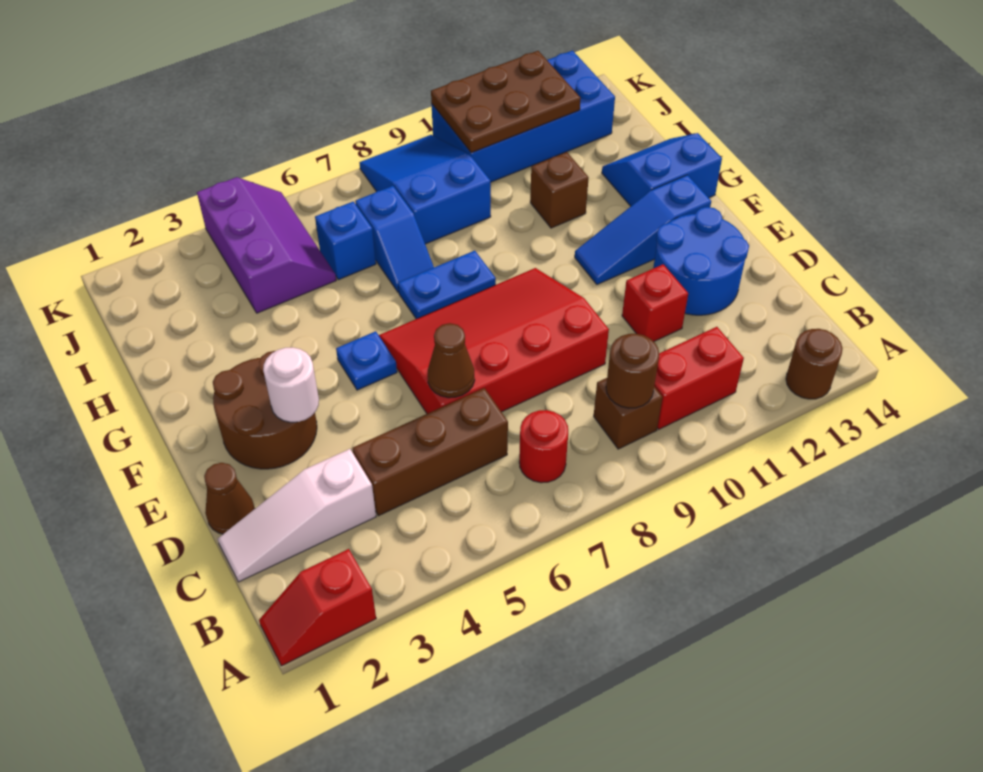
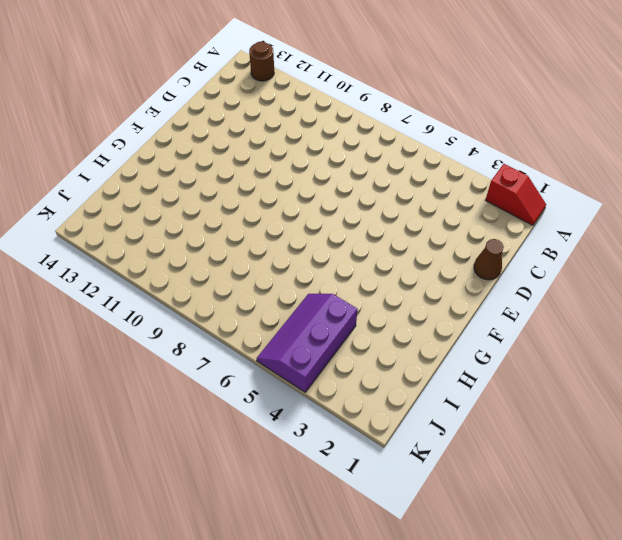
none -> red round brick B7 level 1
none -> brown brick B9 level 1
none -> red brick B10:B11 level 1

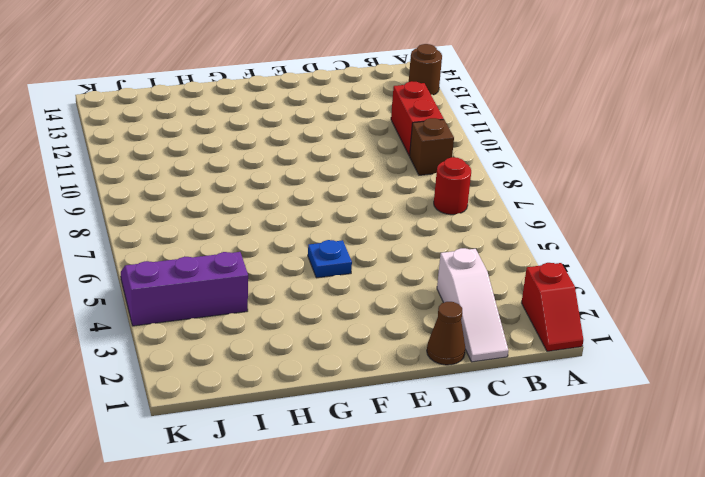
none -> brown brick C4:C6 level 1
none -> red slope D6:F9 level 1 top D
none -> red brick D11 level 1

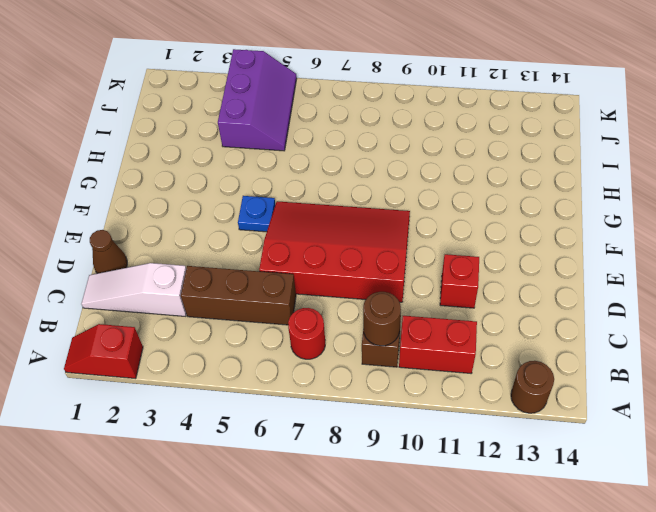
none -> blue round brick D12:E13 level 1
none -> brown round brick E2:F3 level 1
none -> blue slope F11:F13 level 1 top 13

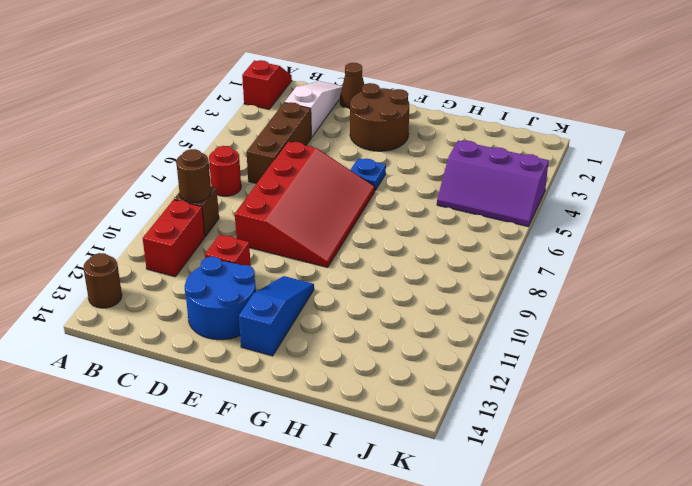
none -> blue plate G7:G8 level 1
none -> blue slope G13:H14 level 1 top G
none -> blue slope H7:I7 level 1 top I

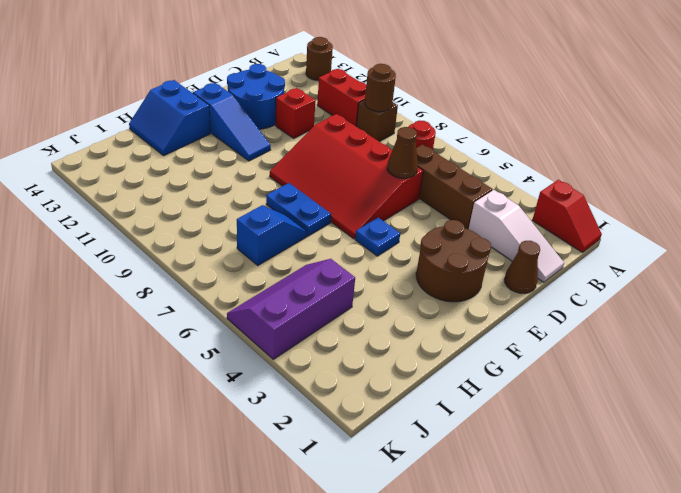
none -> brown brick H11 level 1
none -> blue brick I6 level 1
none -> blue slope I8:K9 level 1 top I

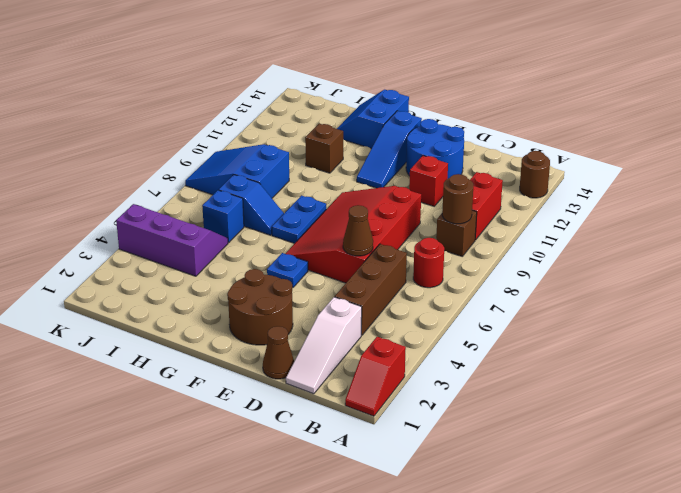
none -> blue brick J10:K13 level 1
none -> white round brick E3 level 2
none -> brown plate J10:K12 level 2

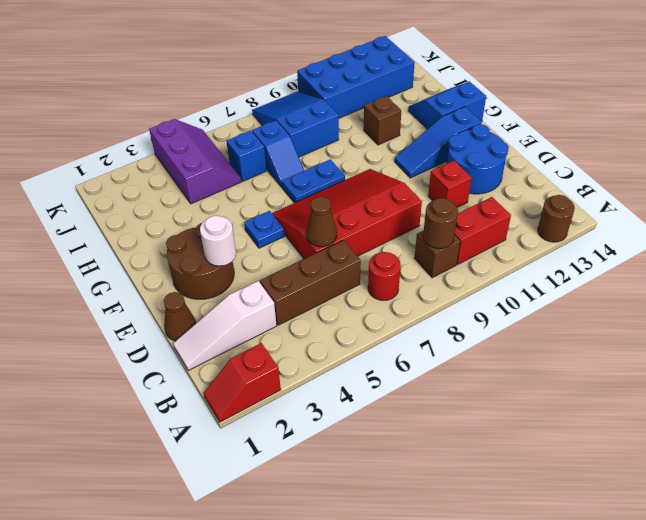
none -> brown plate J10:K12 level 2

